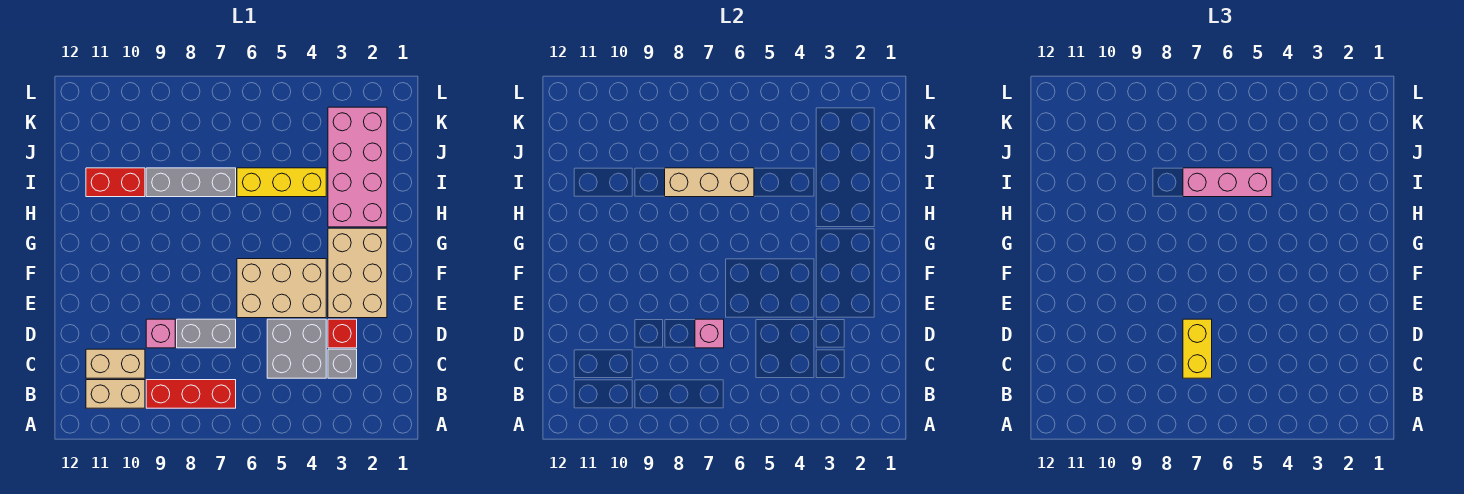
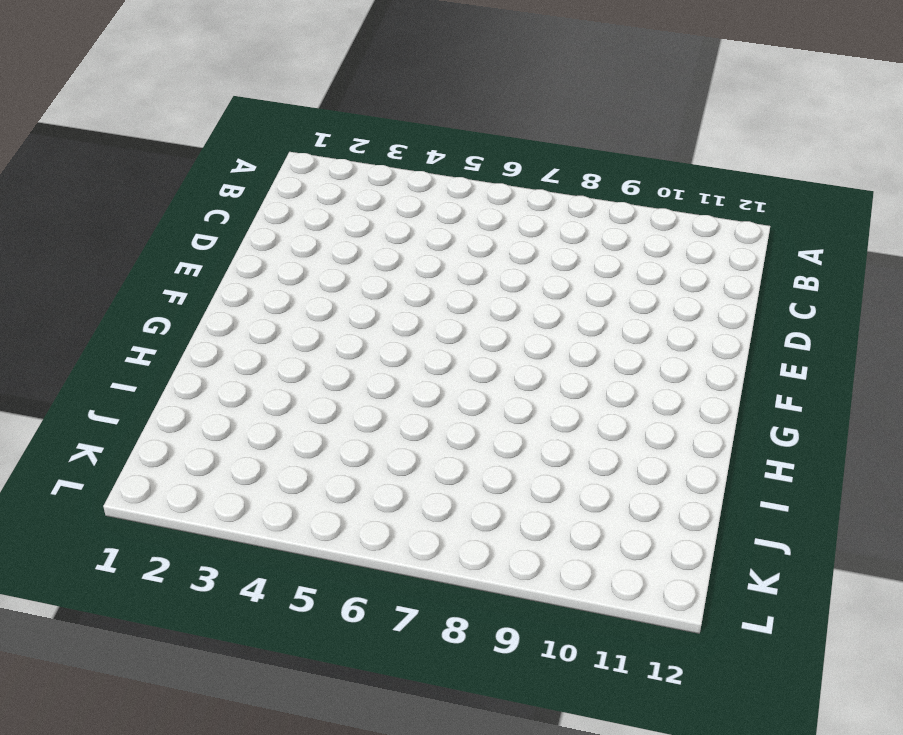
none -> red brick B7:B9 level 1
none -> tan brick B10:B11 level 1
none -> grey brick C3 level 1

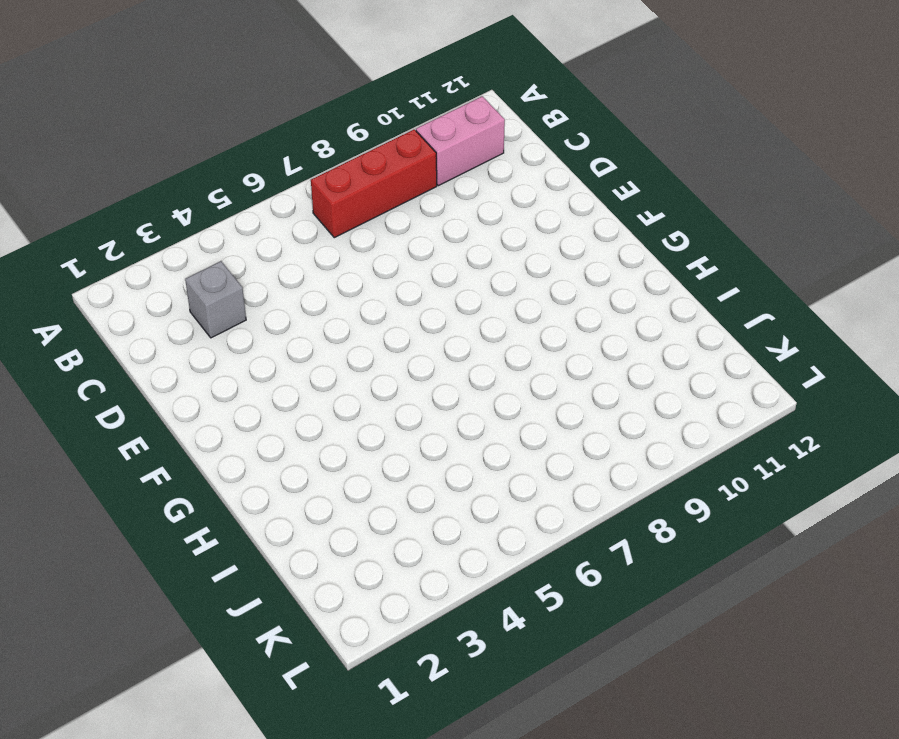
pink brick B10:B11 level 1 -> tan brick B10:B11 level 1
none -> grey brick C4:D5 level 1
none -> tan brick C10:C11 level 1
none -> red brick D3 level 1

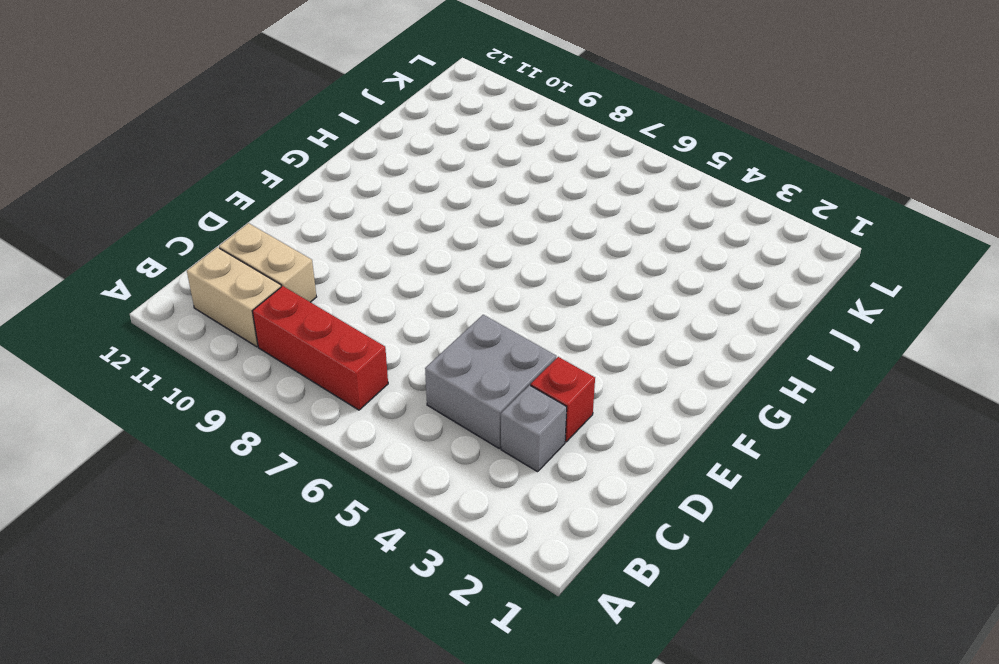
none -> grey brick D7:D8 level 1
none -> pink brick D9 level 1
none -> tan brick E2:G3 level 1

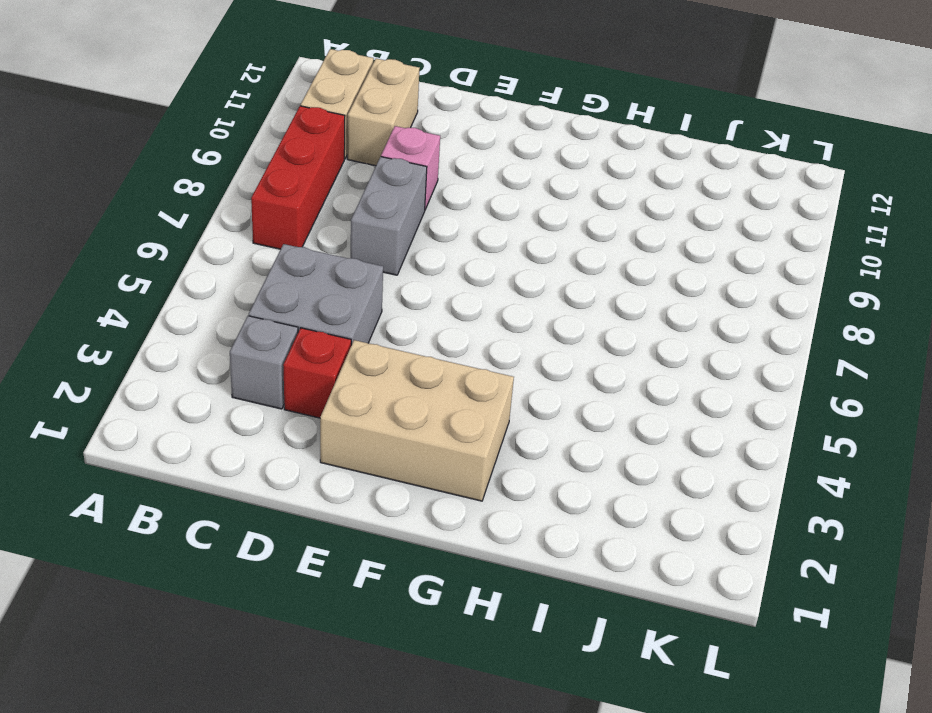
none -> tan brick E4:F6 level 1
none -> pink brick H2:K3 level 1
none -> yellow brick I4:I6 level 1

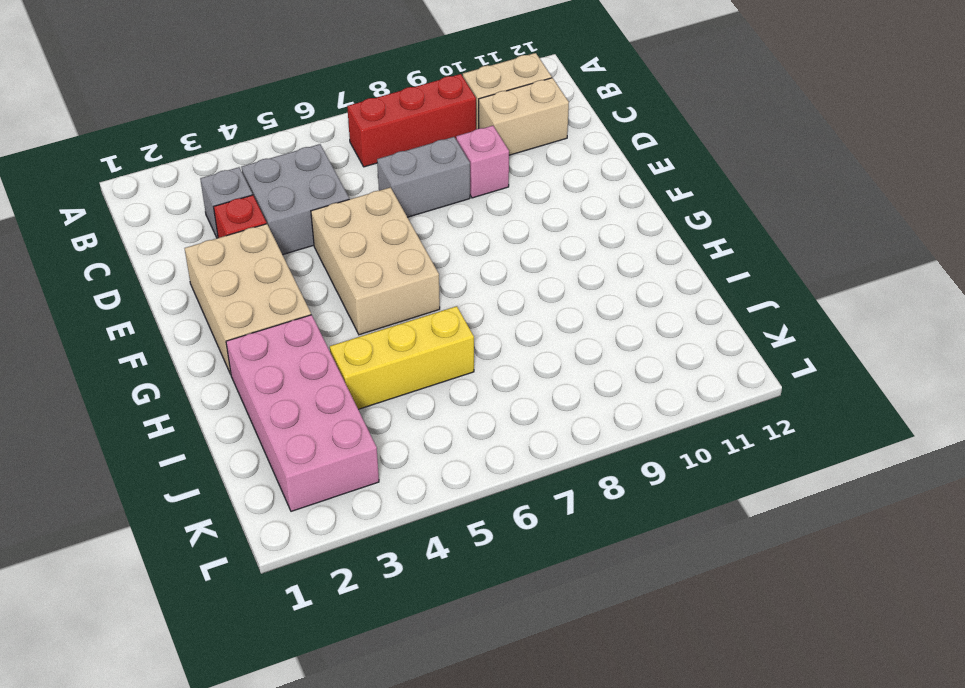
tan brick E5:G6 level 1 -> tan brick E4:F6 level 1
none -> grey brick I7:I9 level 1
none -> red brick I10:I11 level 1
none -> pink brick D7 level 2

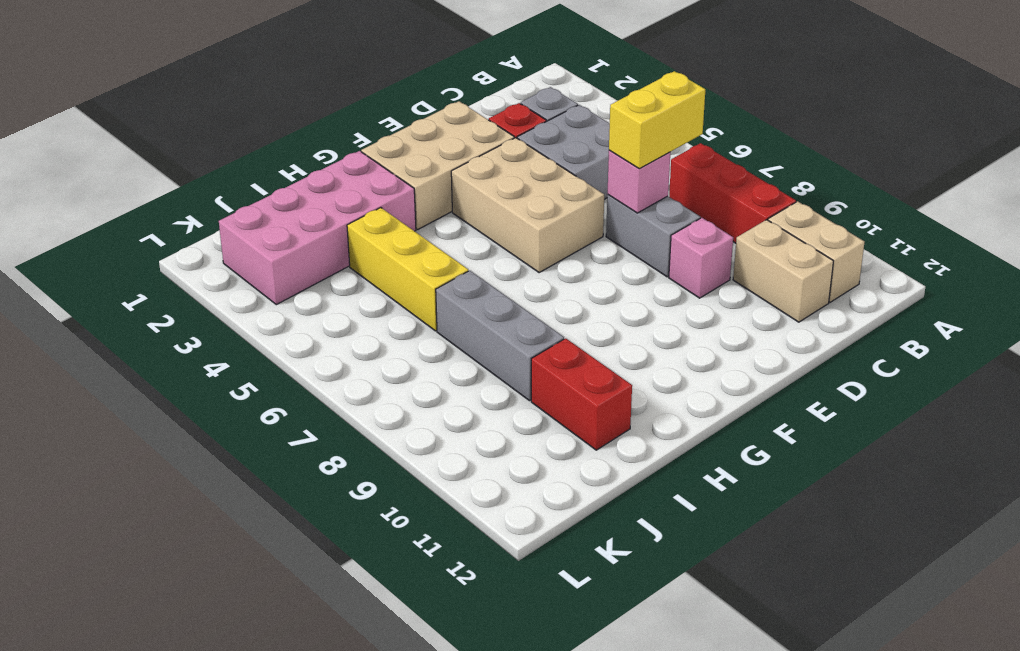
none -> tan brick I6:I8 level 2
none -> pink brick I5:I7 level 3

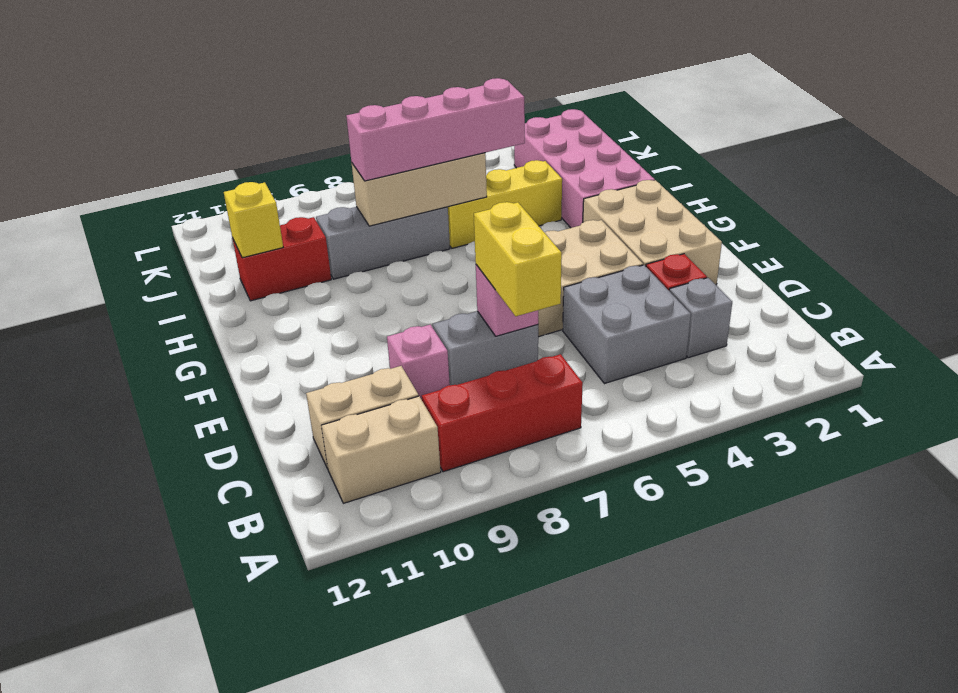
pink brick I5:I8 level 3 -> pink brick I5:I7 level 3
yellow brick I11 level 2 -> none

